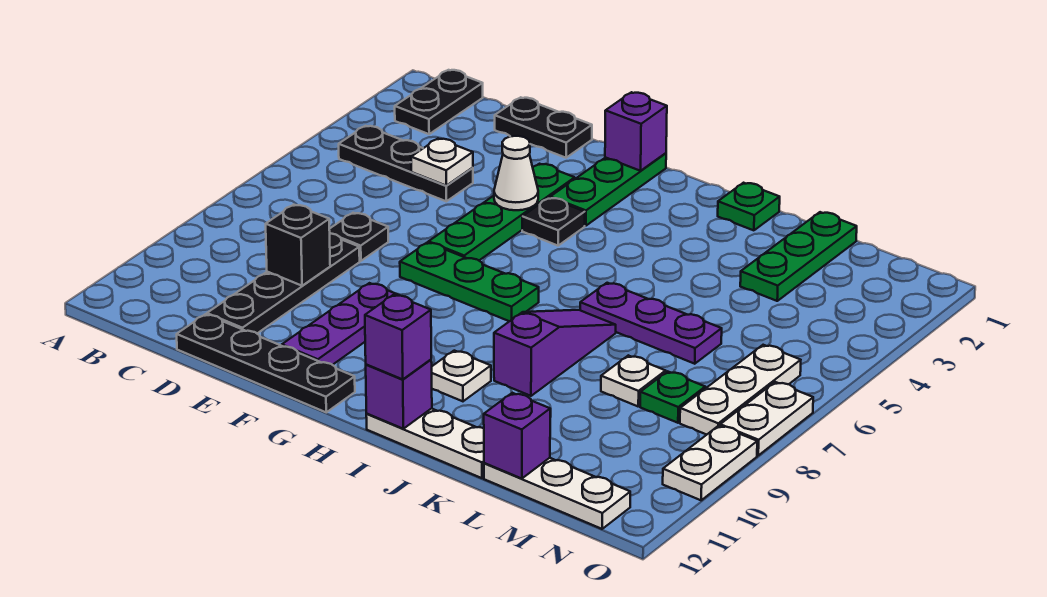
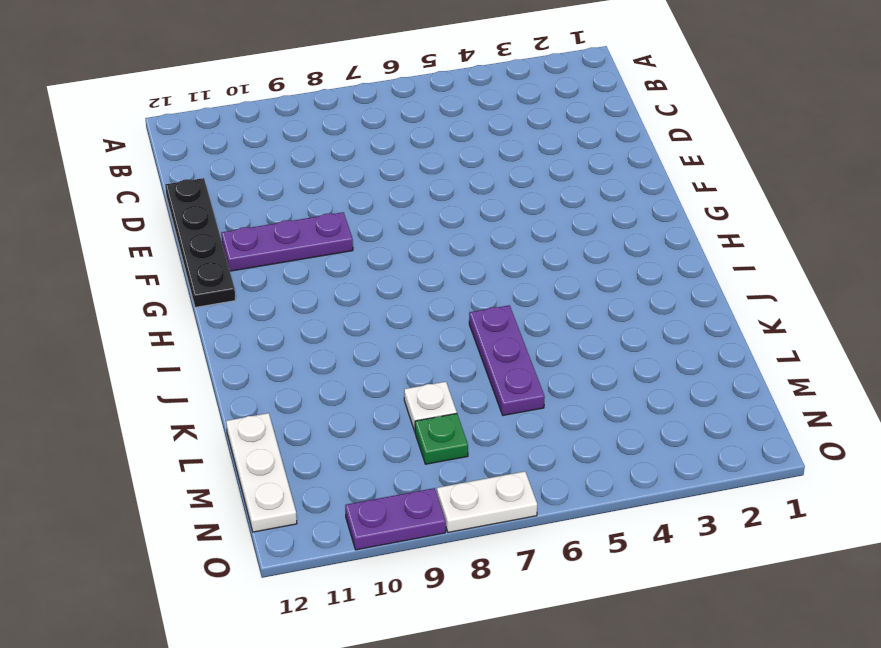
purple plate O9:O10 level 1 -> white plate O9:O10 level 1
none -> black plate B1:B2 level 1
none -> black plate B4:D4 level 1
none -> black plate D1:E1 level 1
none -> black plate D7 level 1

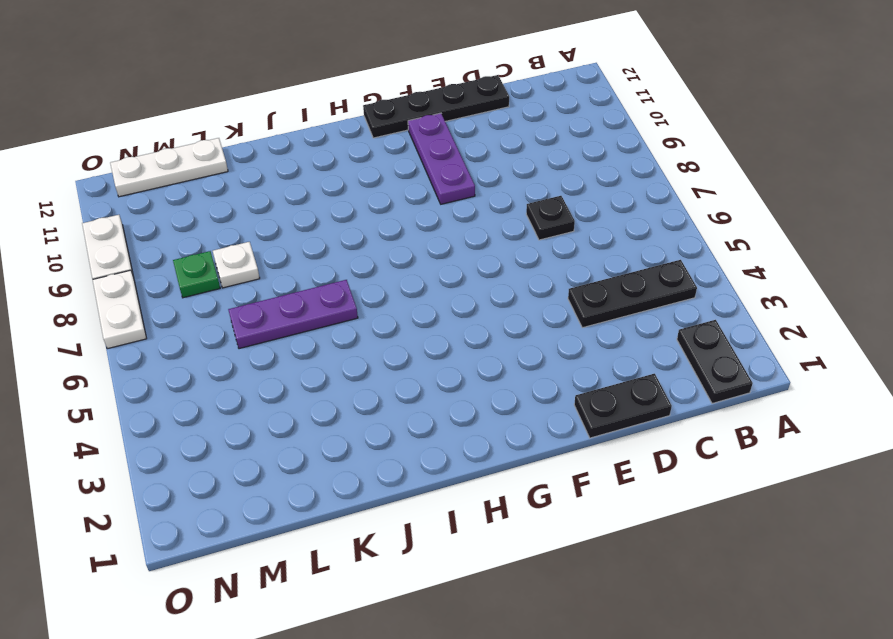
none -> black plate D8:D11 level 1
none -> green plate F3:F6 level 1
none -> green plate F7:H7 level 1
none -> green plate G1:G3 level 1

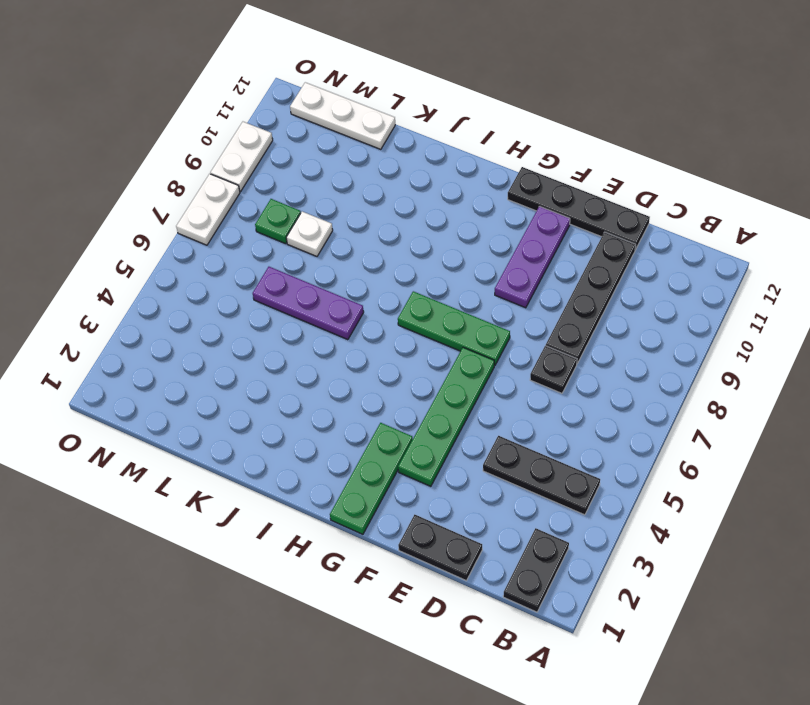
none -> black plate G4 level 1
none -> white plate I10 level 1
none -> white plate I12:K12 level 1
none -> green plate J1 level 1

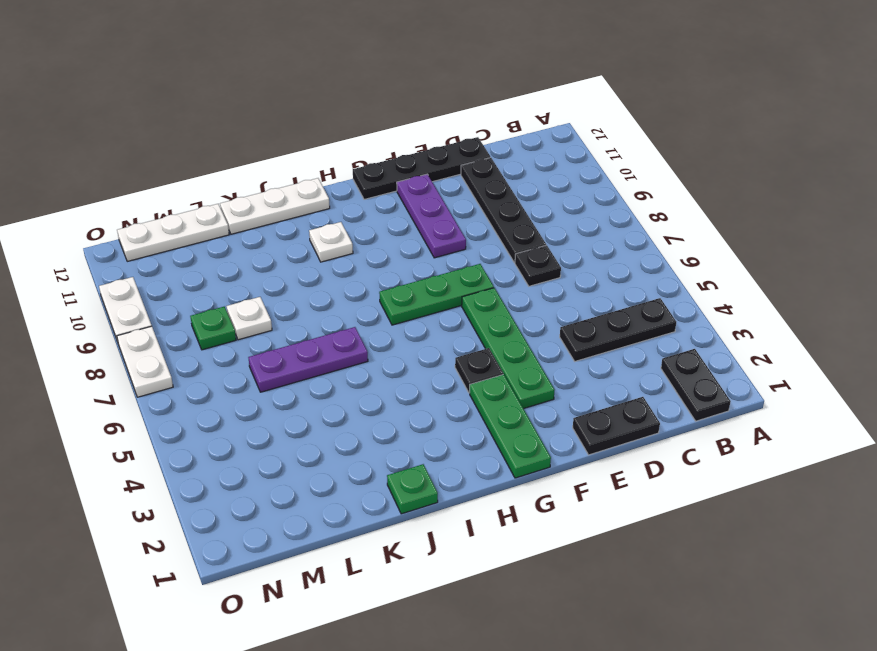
none -> purple slope J7:J9 level 1 top 9
none -> green plate L1:L3 level 1
none -> white plate N6:N8 level 1
none -> white plate D4 level 2

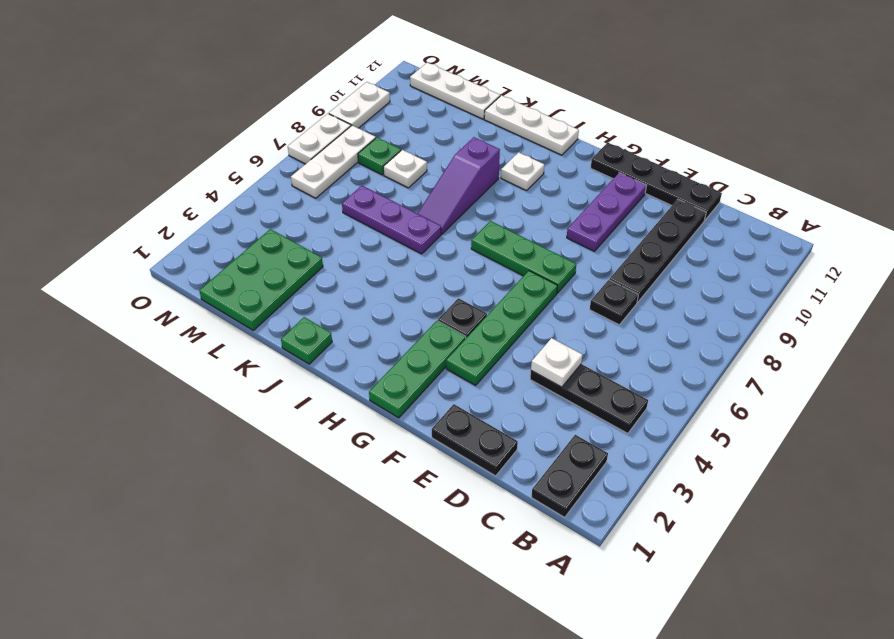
green plate L1:M3 level 1 -> green plate L1:L3 level 1
none -> black brick D9 level 2
none -> white cone F4 level 2
none -> purple brick G1 level 2
none -> purple brick I12 level 2

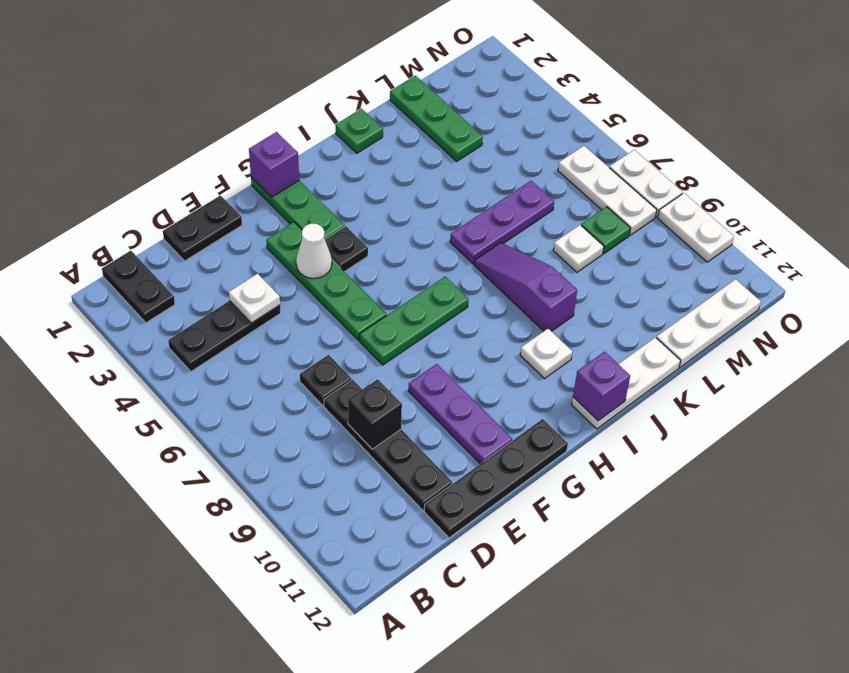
none -> purple brick L12 level 2
none -> purple brick I12 level 3

